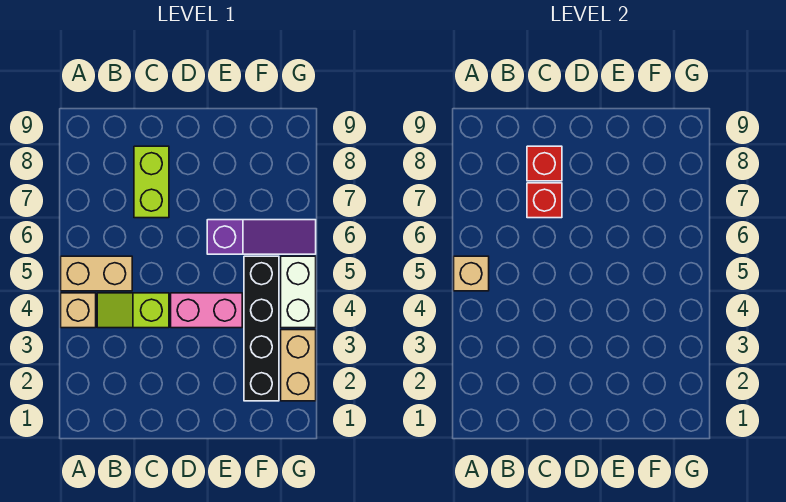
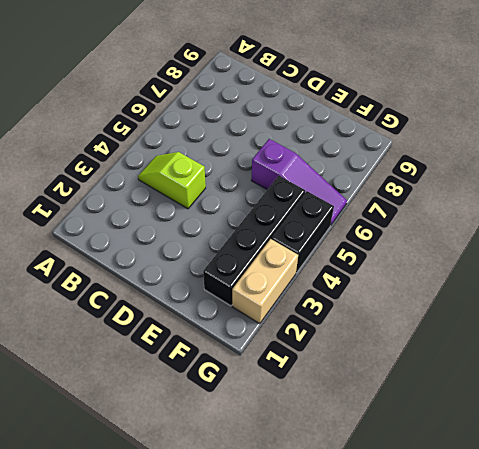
black brick G4:G5 level 1 -> white brick G4:G5 level 1
none -> tan brick A4 level 1
none -> tan brick A5:B5 level 1
none -> lime brick C7:C8 level 1

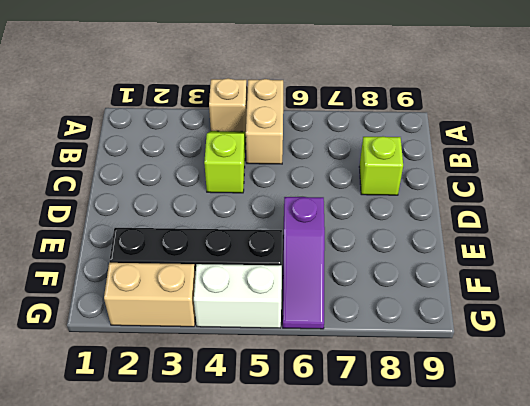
lime brick C8 level 1 -> lime brick C7:C8 level 1
none -> pink brick D4:E4 level 1
none -> tan brick A5 level 2
none -> red brick C7 level 2

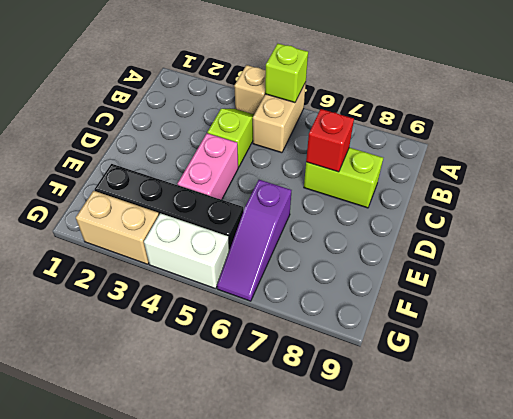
lime brick A5 level 2 -> tan brick A5 level 2
none -> red brick C8 level 2

